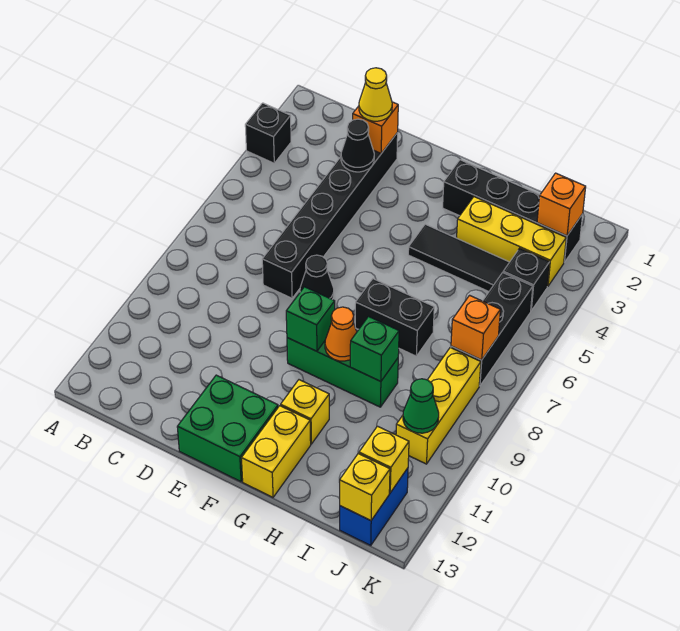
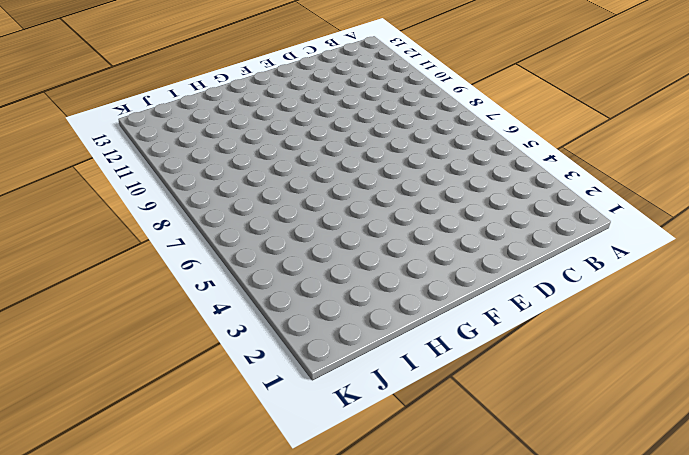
none -> black brick A3 level 1
none -> black brick D2:D7 level 1
none -> black cone E7 level 1

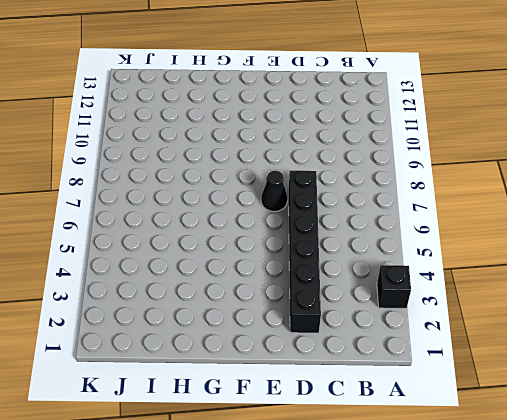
none -> green brick E12:F13 level 1
none -> green brick F9:H9 level 1
none -> black brick G2:J2 level 1

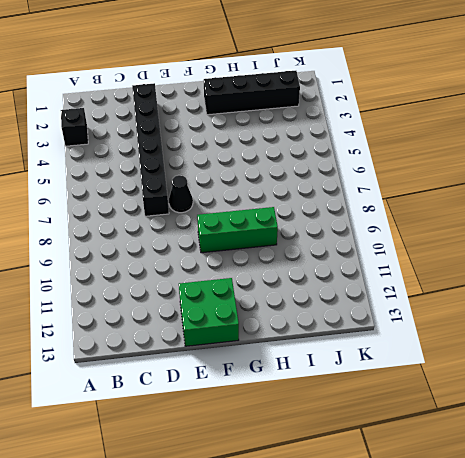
none -> black tile G4:I4 level 1
none -> black brick G7:H7 level 1
none -> yellow brick G11 level 1

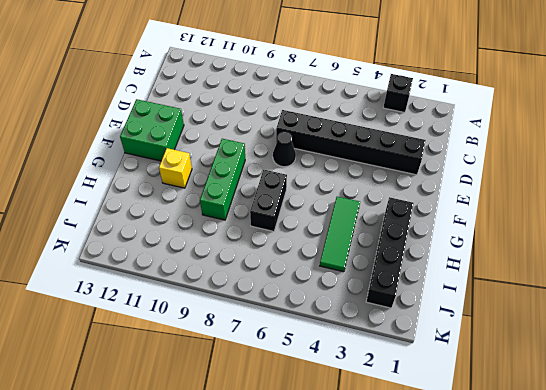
green tile G4:I4 level 1 -> black tile G4:I4 level 1
none -> yellow brick G12:G13 level 1
none -> yellow brick H3:J3 level 1
none -> black brick J4 level 1

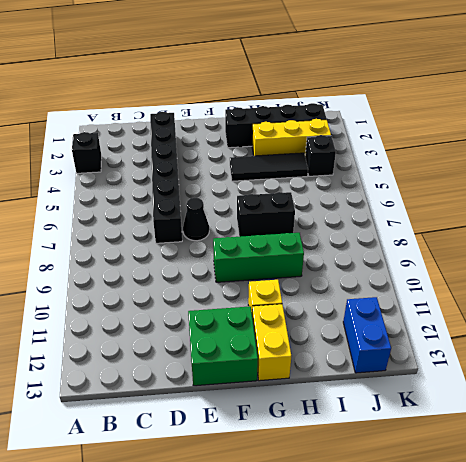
none -> black brick J5:J7 level 1
none -> yellow brick J8:J10 level 1
none -> orange brick D2 level 2

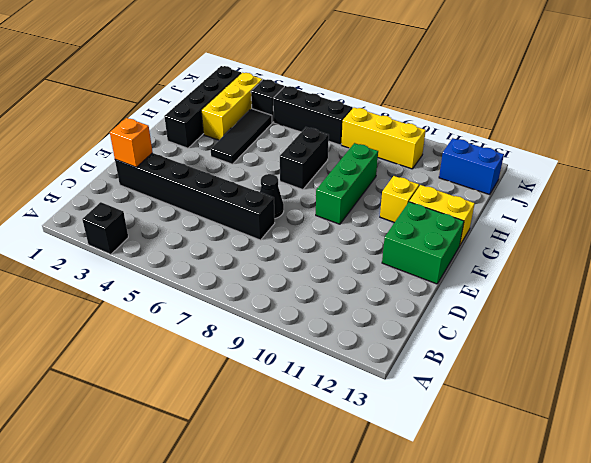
none -> black cone D3 level 2
none -> green brick F9 level 2
none -> orange cone G9 level 2

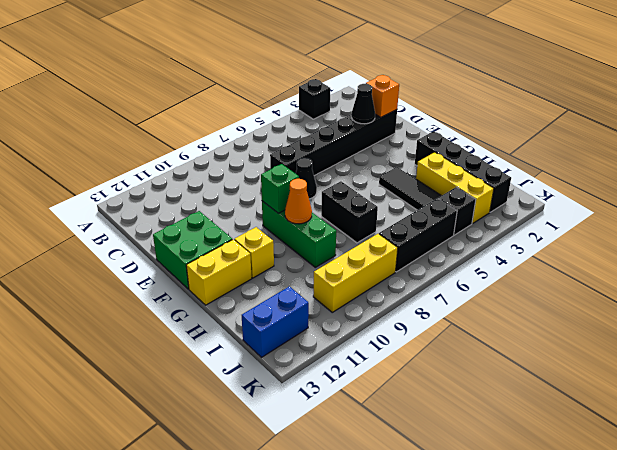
none -> green brick H9 level 2
none -> orange brick J2 level 2
none -> orange brick J7 level 2

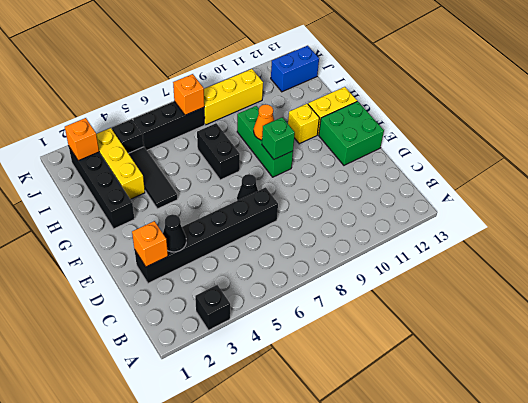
none -> green brick H9 level 2
none -> green cone J10 level 2
none -> yellow brick J12 level 2

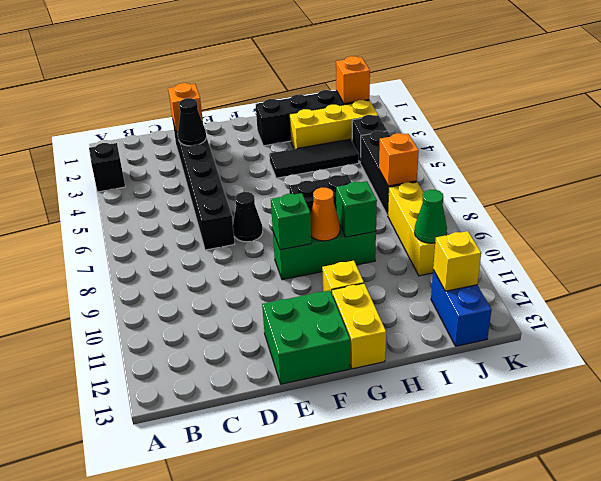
none -> yellow brick J13 level 2
none -> yellow cone D2 level 3

